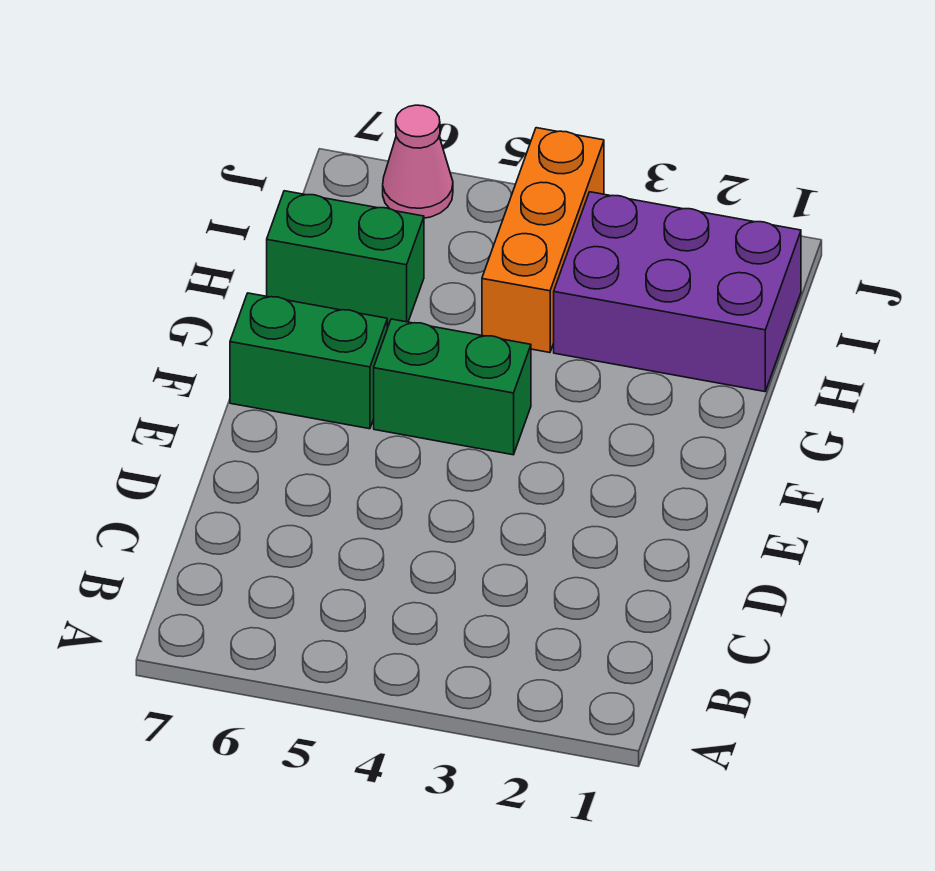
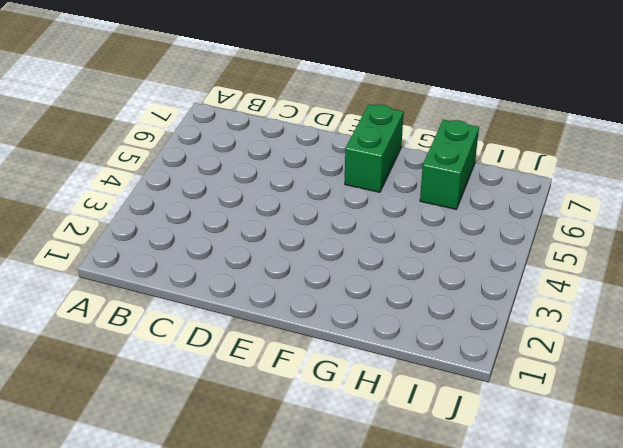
none -> green brick F4:F5 level 1
none -> purple brick H1:I3 level 1

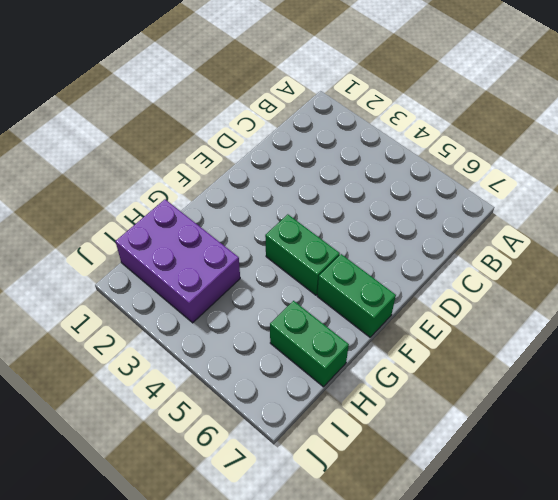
none -> orange brick H4:J4 level 1
none -> pink cone J6 level 1

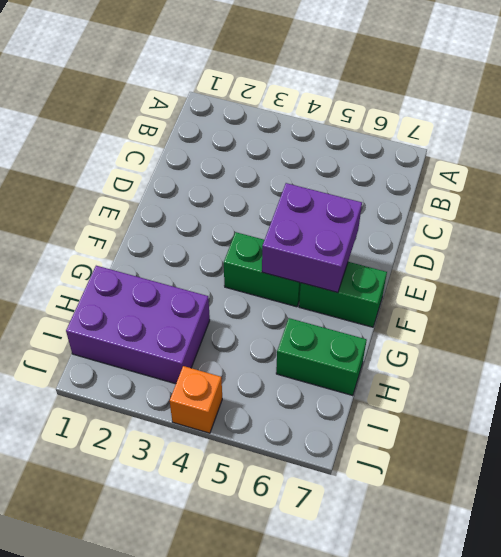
purple brick E5:F6 level 2 -> none
orange brick J4 level 1 -> orange brick H4:J4 level 1
none -> pink cone J6 level 1

